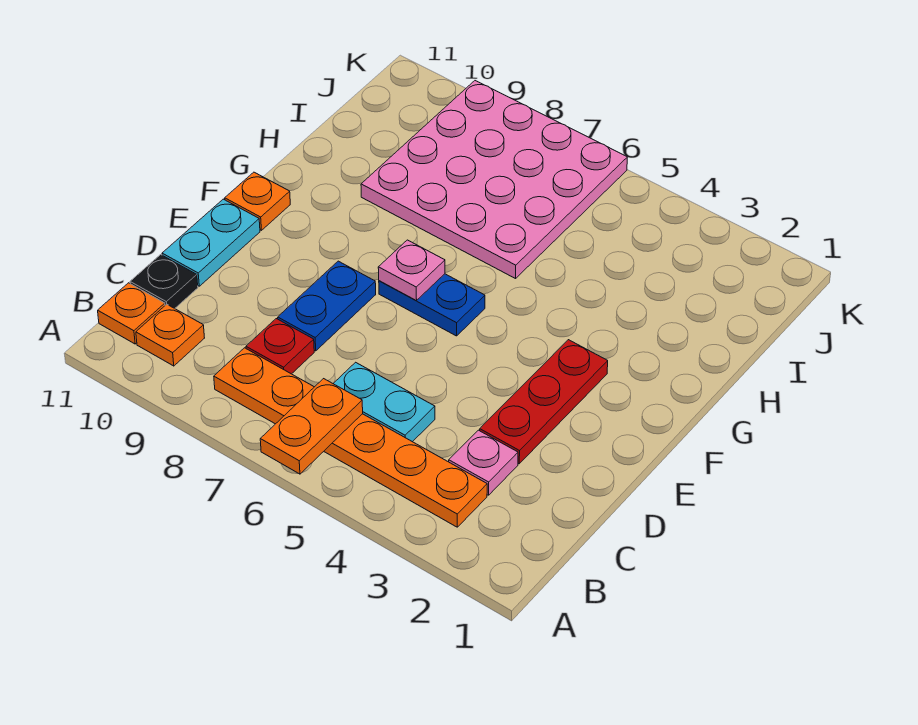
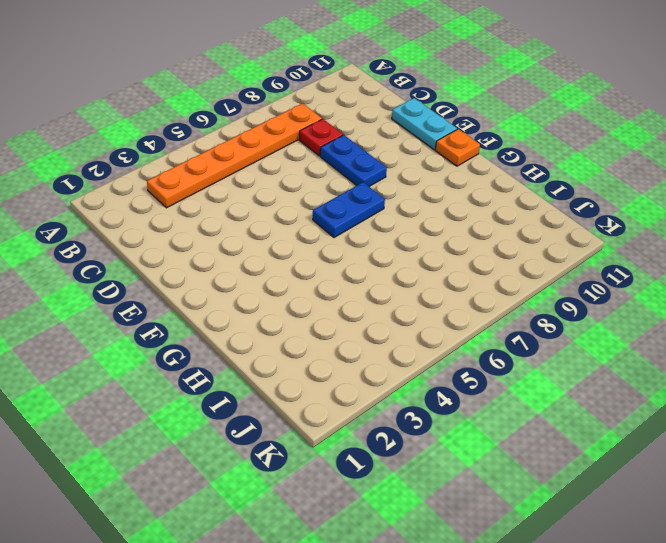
none -> orange plate B10 level 1
none -> orange plate B11 level 1
none -> pink plate C3 level 1

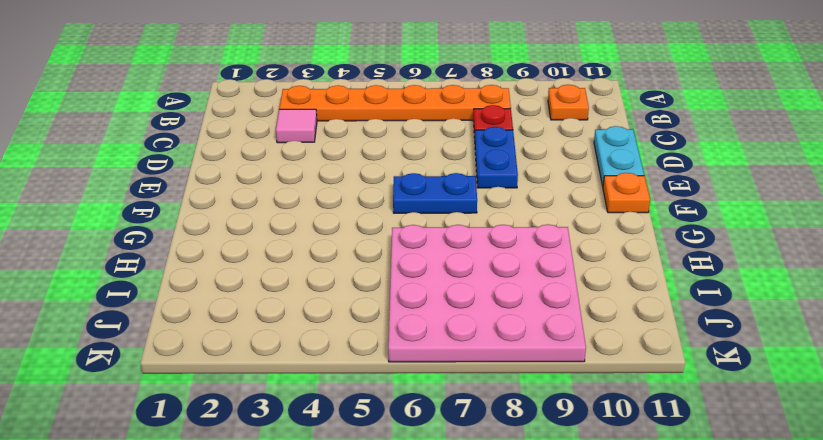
pink tile C3 level 1 -> pink plate C3 level 1
none -> orange plate B11 level 1
none -> cyan plate C5:C6 level 1
none -> black plate C11 level 1

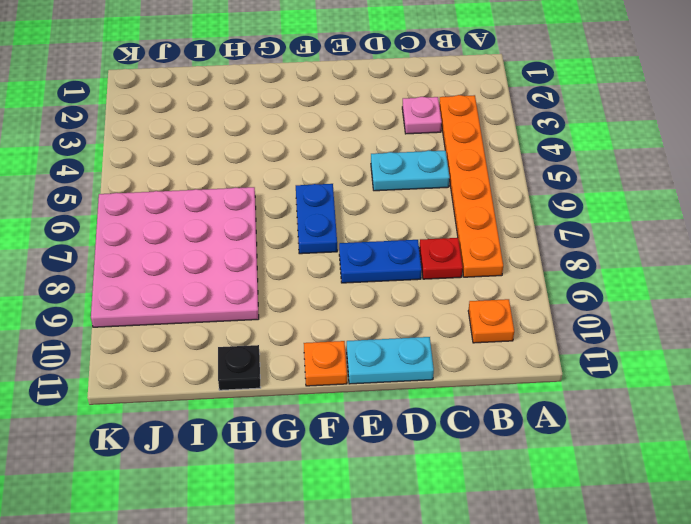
cyan plate C5:D5 level 1 -> cyan plate C5:C6 level 1
black plate H11 level 1 -> black plate C11 level 1
none -> orange plate B11 level 1
none -> red plate D3:F3 level 1
none -> orange plate A6:B6 level 2

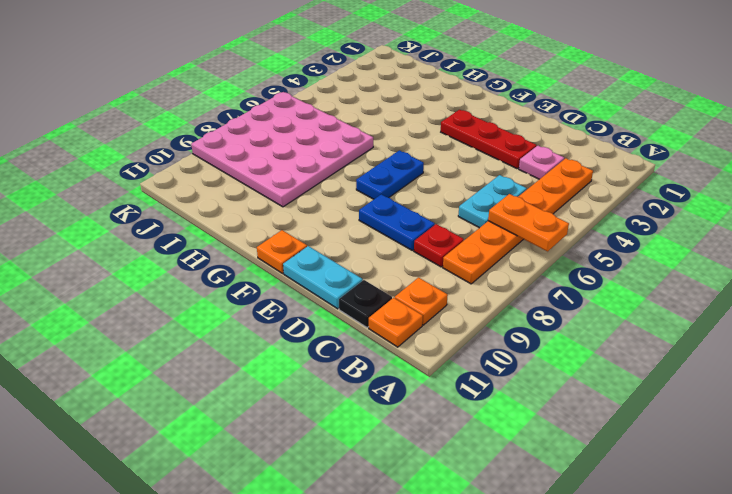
none -> pink plate F7 level 2

